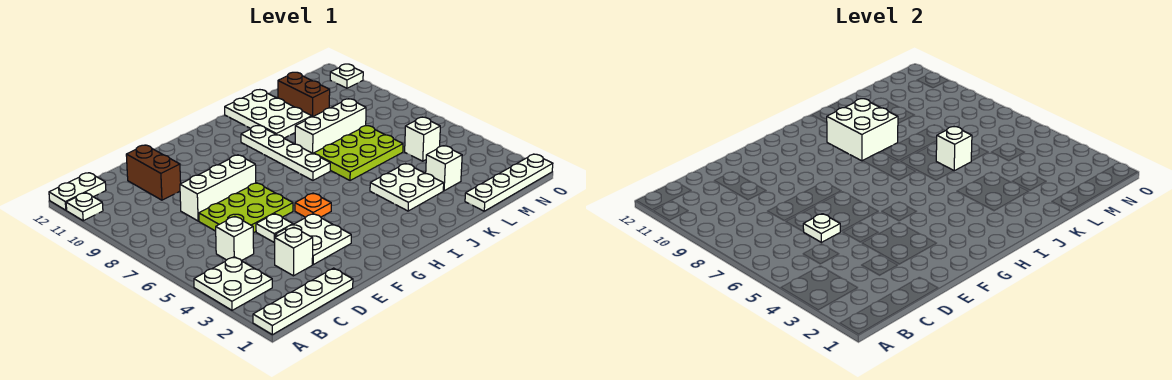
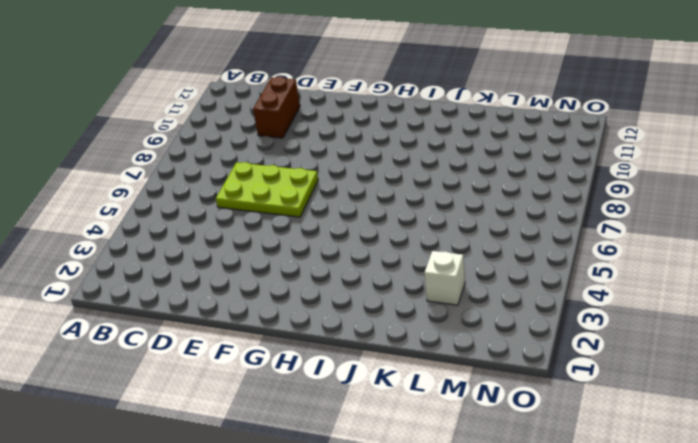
none -> white plate A1:D1 level 1
none -> white plate A3:B4 level 1
none -> white plate A11 level 1

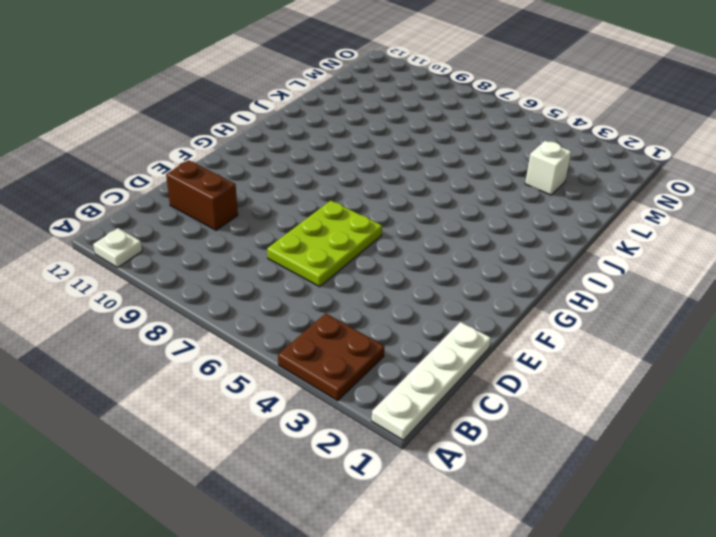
brown plate A3:B4 level 1 -> white plate A3:B4 level 1
none -> white plate A12:B12 level 1
none -> white brick C5 level 1
none -> white brick D3 level 1

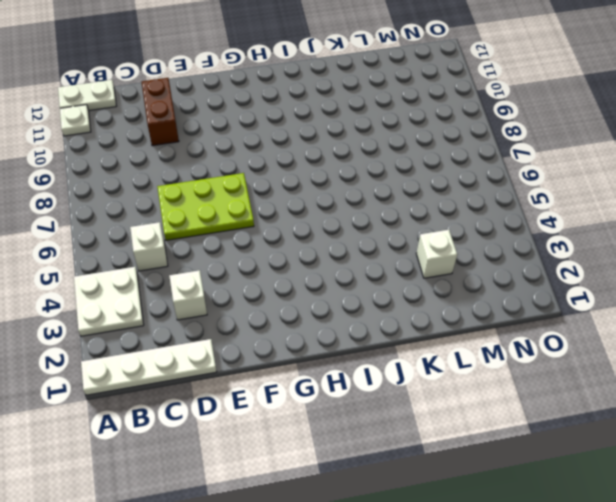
none -> white brick D8:F8 level 1
none -> white plate E3:F4 level 1
none -> white plate E5 level 1

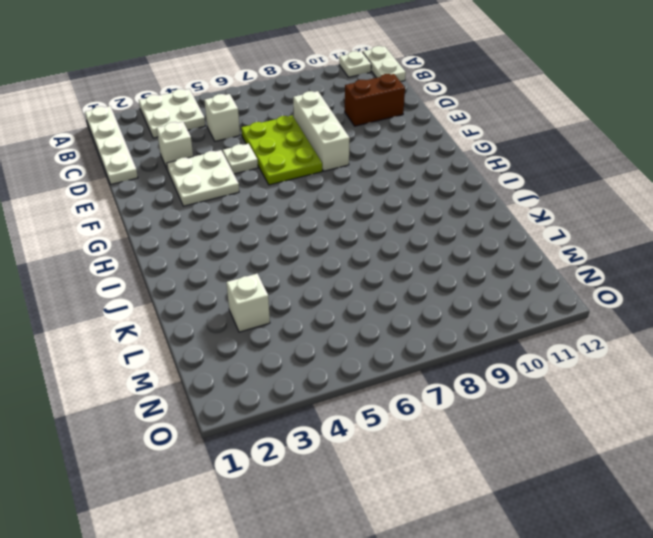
none -> orange plate G5 level 1
none -> white plate I7:I10 level 1
none -> white plate J3:K4 level 1

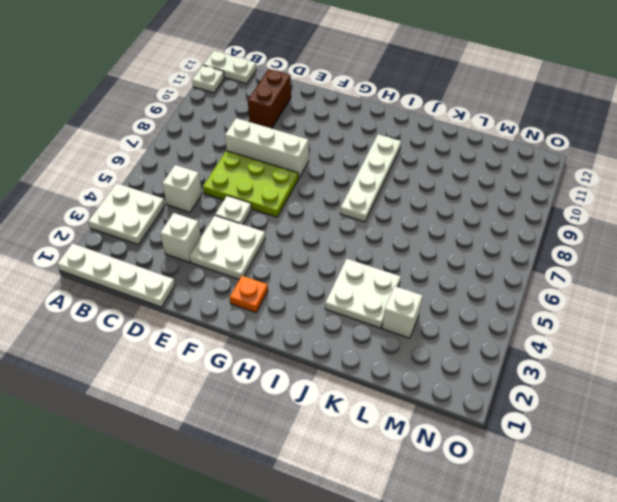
orange plate G2 level 1 -> orange plate G5 level 1
none -> lime plate J6:L7 level 1
none -> white brick J8:L8 level 1
none -> white plate J10:K12 level 1

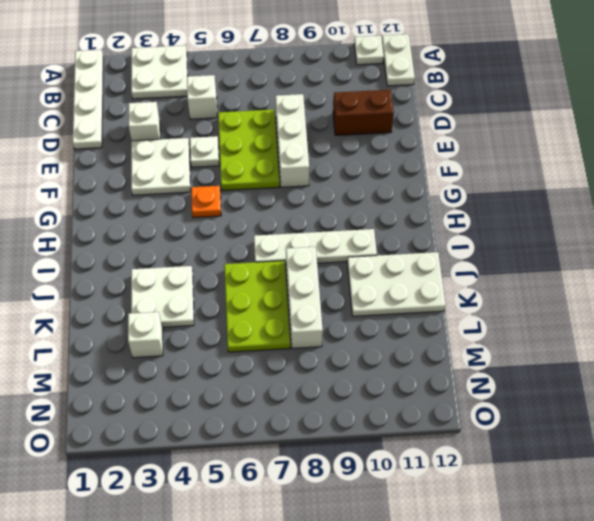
none -> white plate L1:O1 level 1
none -> brown brick L10:L11 level 1
none -> white brick M5 level 1

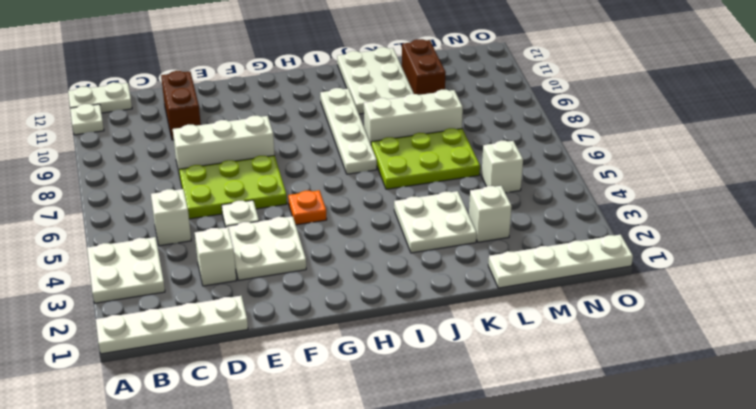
none -> white plate O11 level 1
none -> white plate D6 level 2
none -> white brick I9:J10 level 2

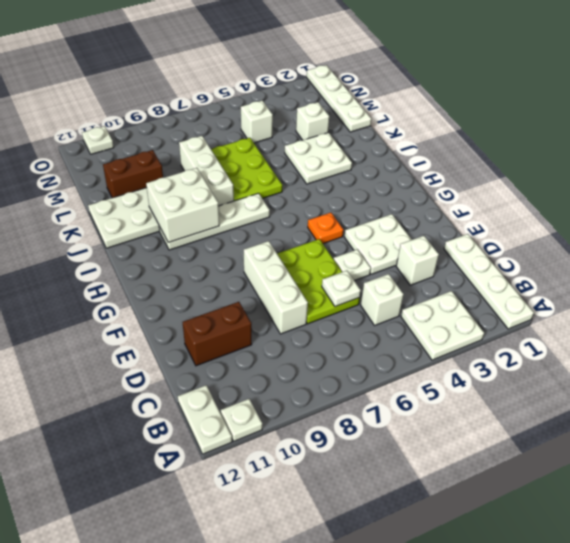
none -> white brick K6 level 2

